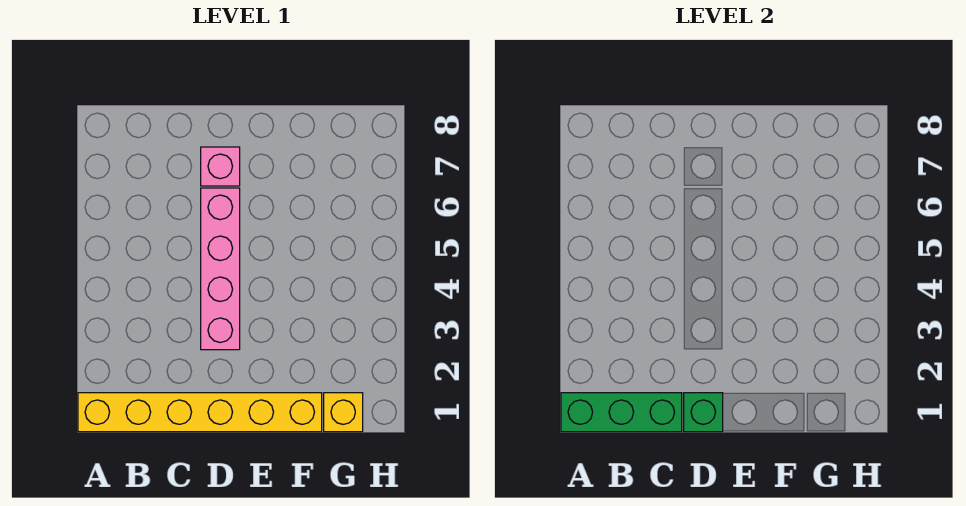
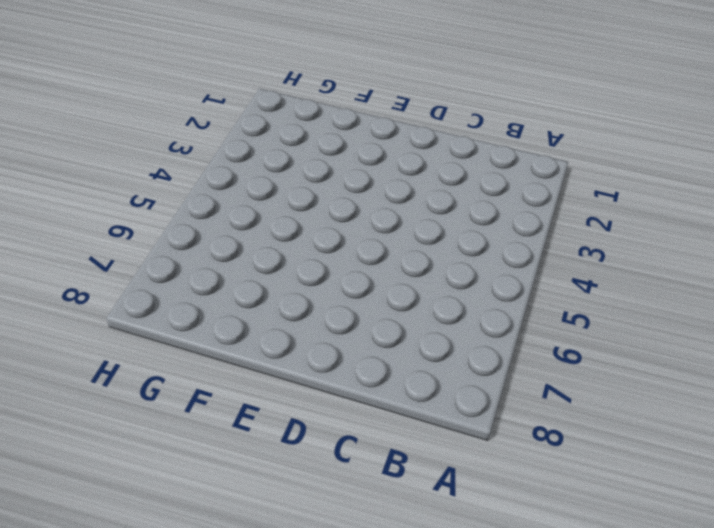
none -> yellow brick A1:F1 level 1
none -> pink brick D3:D6 level 1

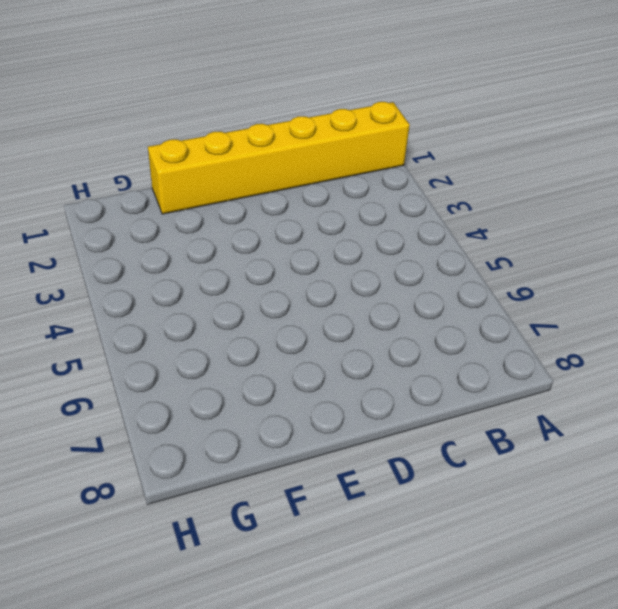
none -> pink brick D3:D6 level 1
none -> pink brick D7 level 1

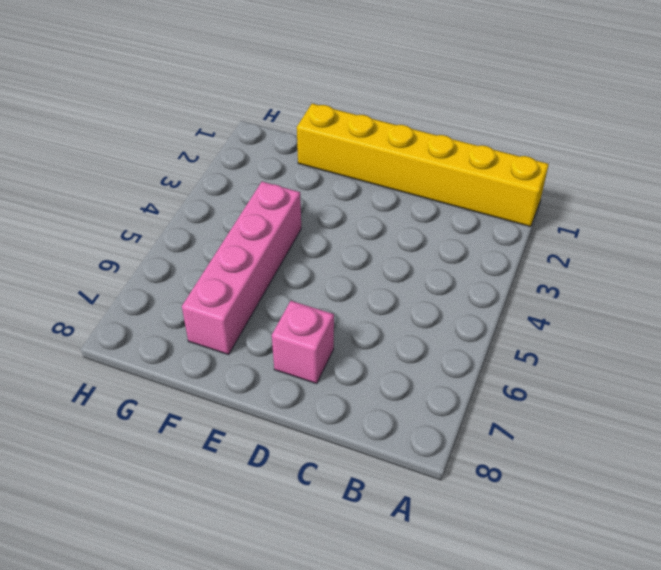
pink brick F4:F7 level 1 -> pink brick D3:D6 level 1
none -> yellow brick G1 level 1
none -> green brick A1:C1 level 2

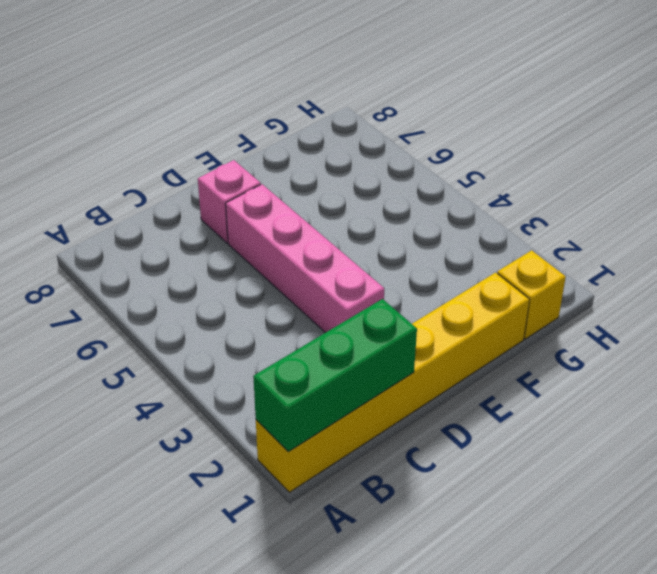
none -> green brick D1 level 2

